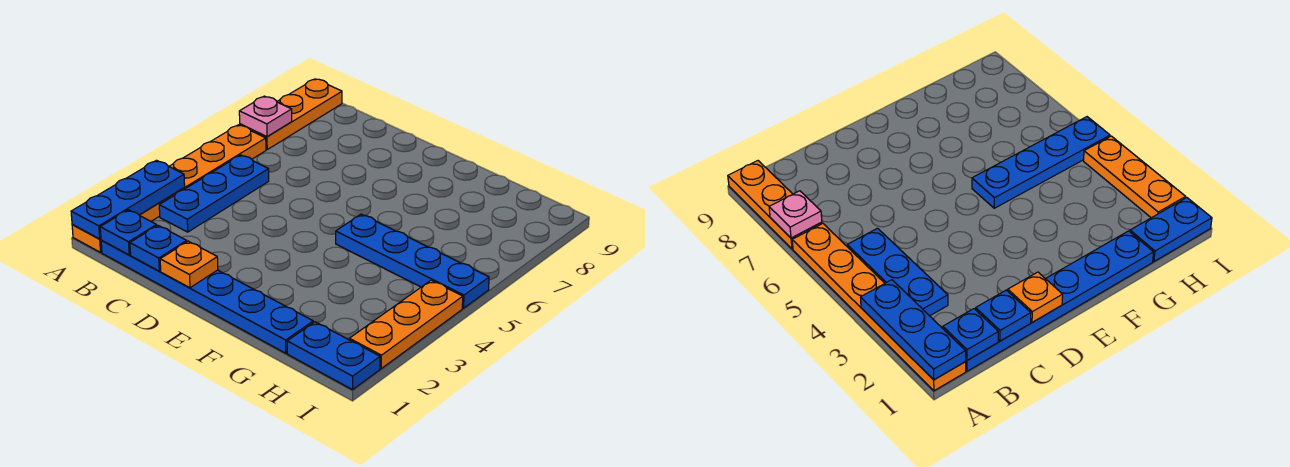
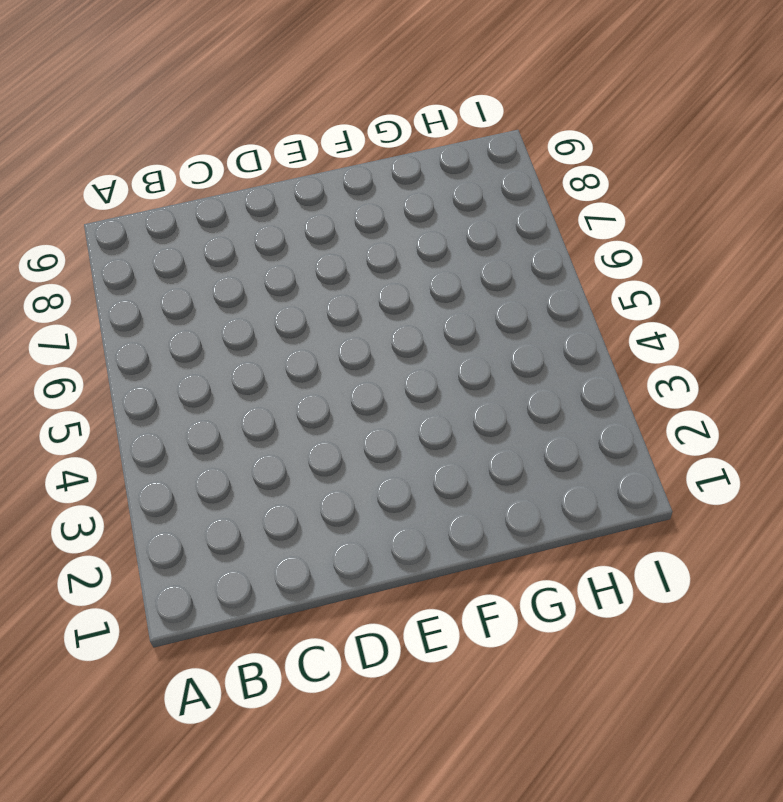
none -> orange plate A1:A6 level 1
none -> orange plate A7:A9 level 1
none -> blue plate B1:G1 level 1

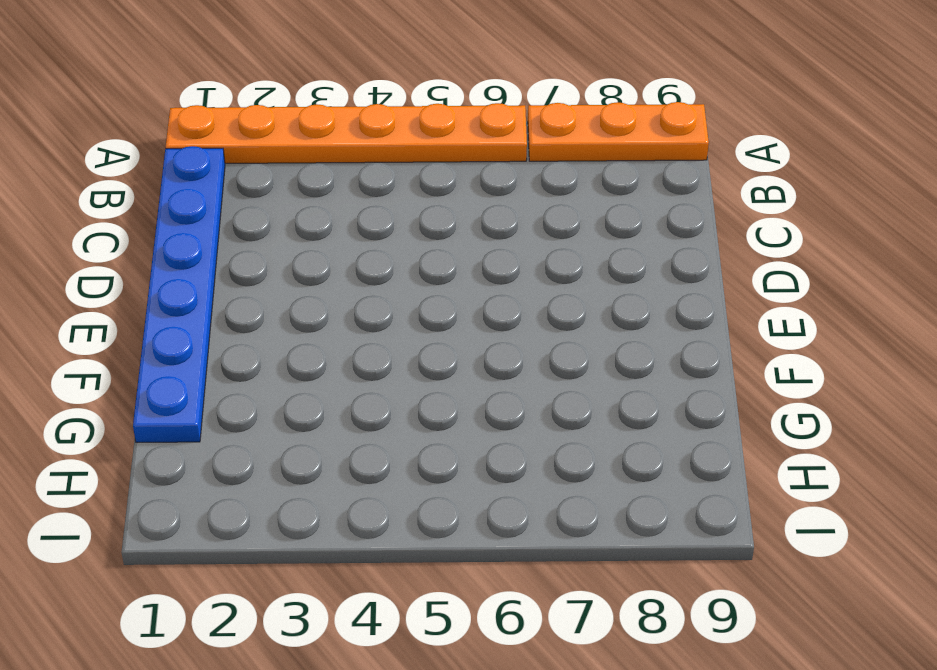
none -> blue plate B3:B5 level 1
none -> blue plate F5:I5 level 1
none -> blue plate H1:I1 level 1

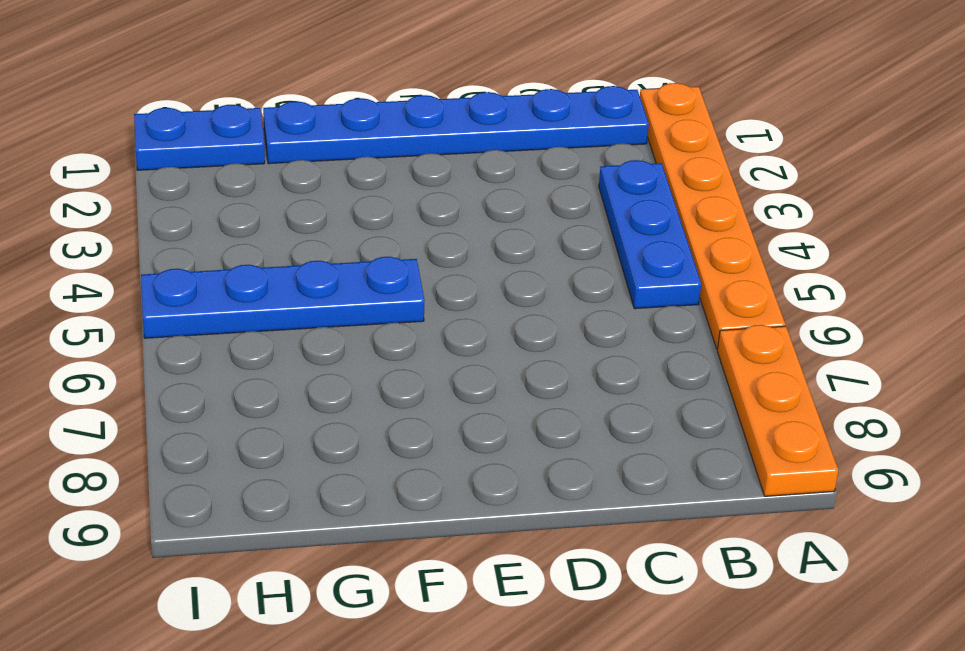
none -> orange plate I2:I4 level 1
none -> blue plate A1:A3 level 2
none -> pink plate A7 level 2

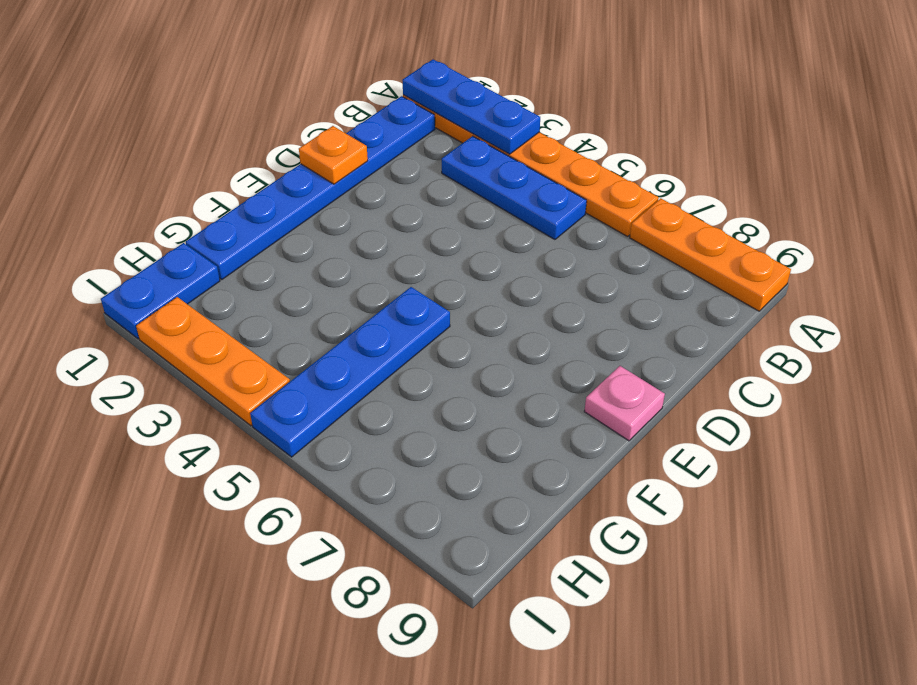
pink plate E9 level 1 -> pink plate A7 level 2
none -> blue plate B1 level 2
none -> blue plate C1 level 2

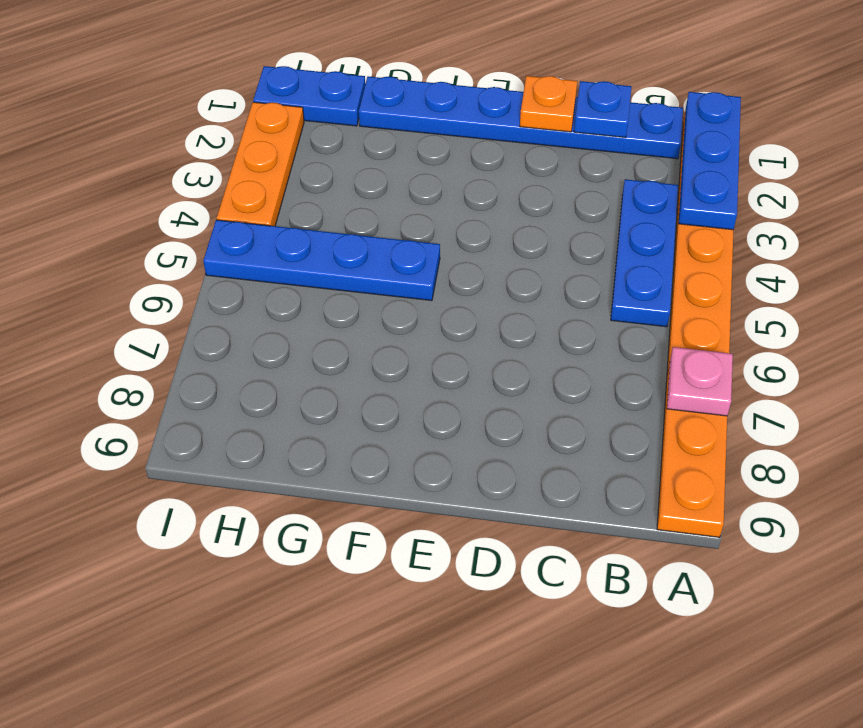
none -> blue plate B1 level 2

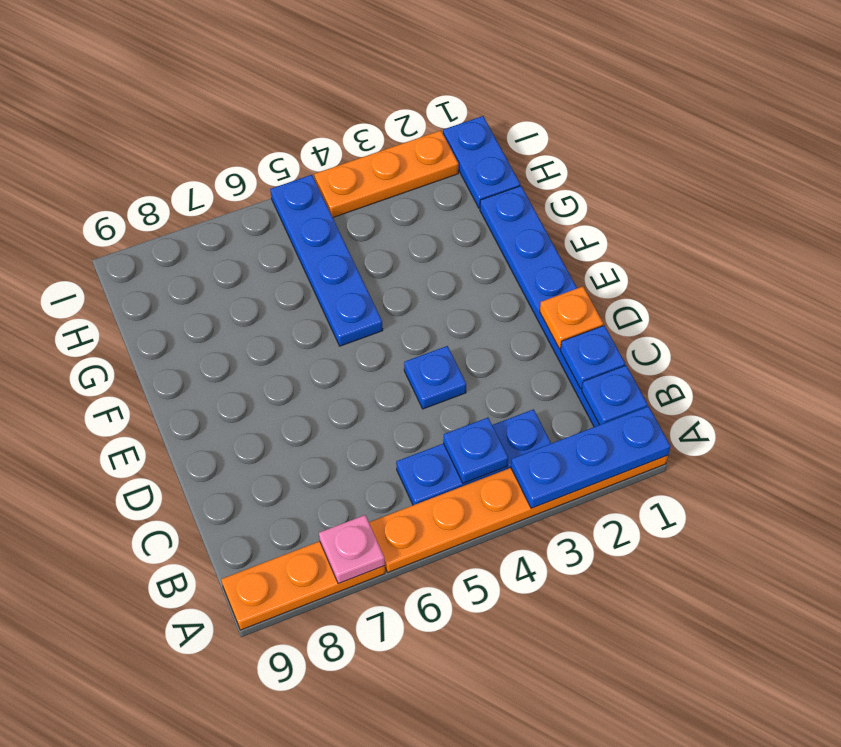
blue plate B4 level 2 -> none
blue plate D4 level 1 -> none

